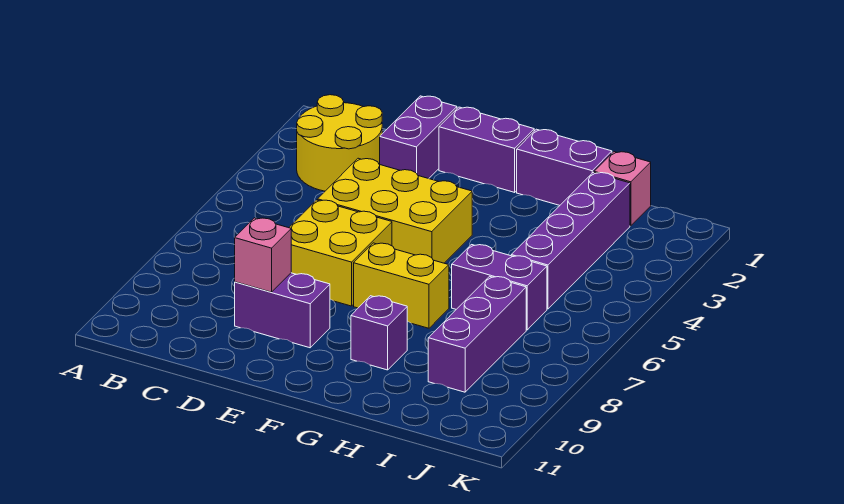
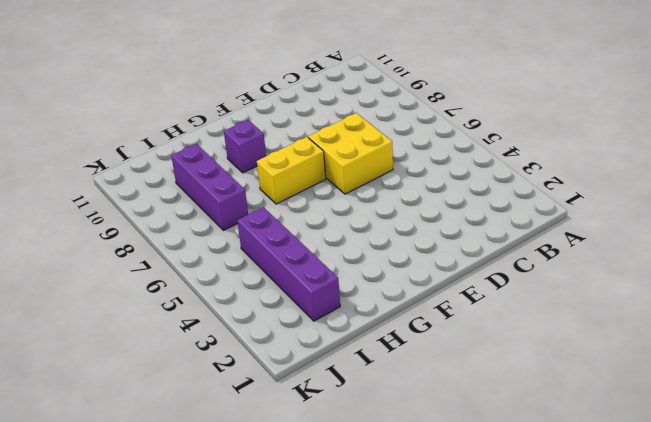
none -> yellow round brick B2:C3 level 1
none -> purple brick D1:D2 level 1
none -> yellow brick D4:F5 level 1

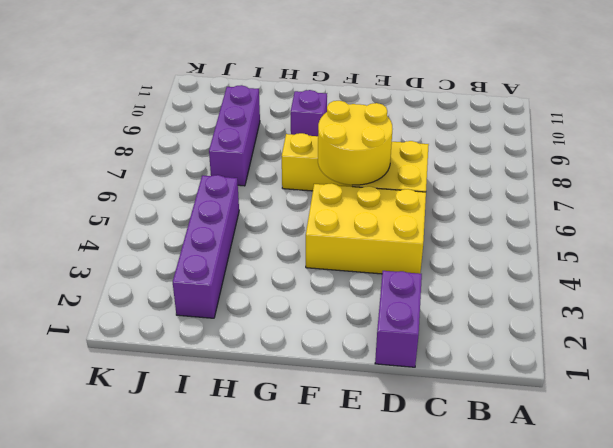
yellow round brick E6:F7 level 2 -> yellow round brick B2:C3 level 1
none -> purple brick D9:E9 level 1
none -> purple brick E1:F1 level 1
none -> purple brick G1:H1 level 1

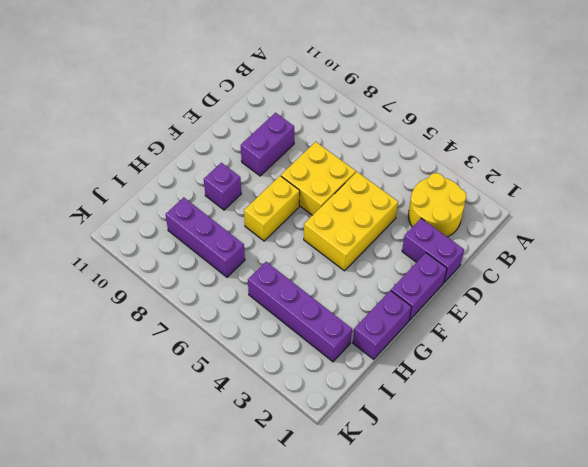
none -> purple brick H6:I6 level 1
none -> pink brick I1 level 1
none -> pink brick D9 level 2

